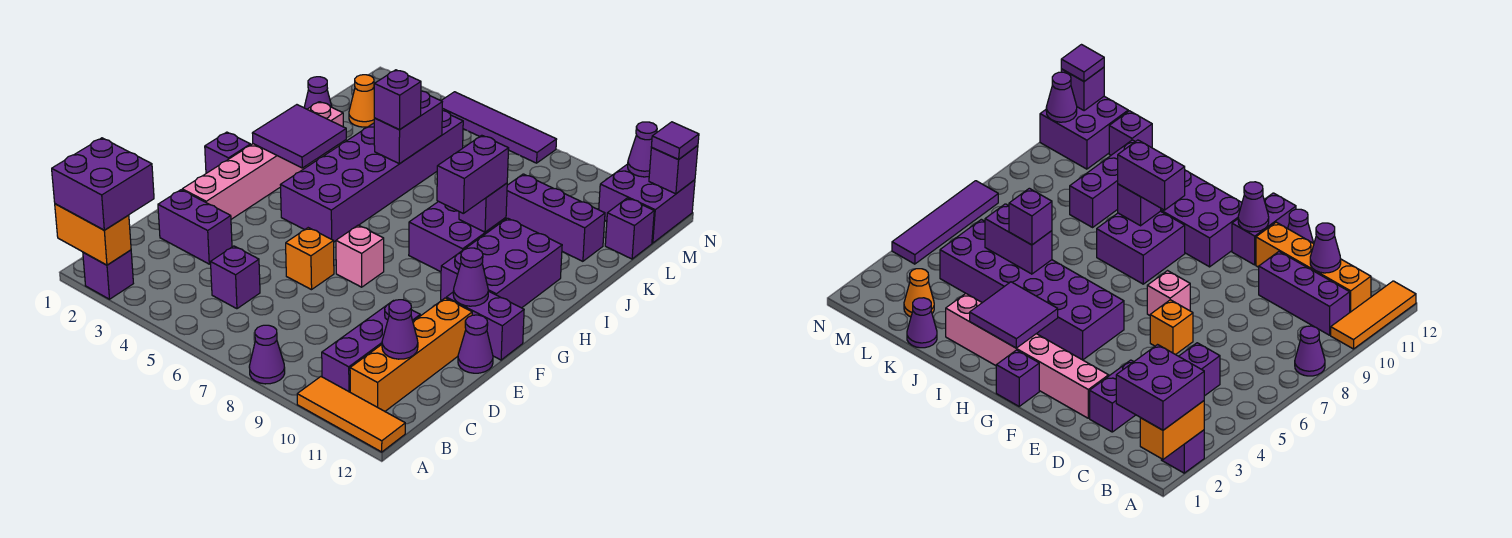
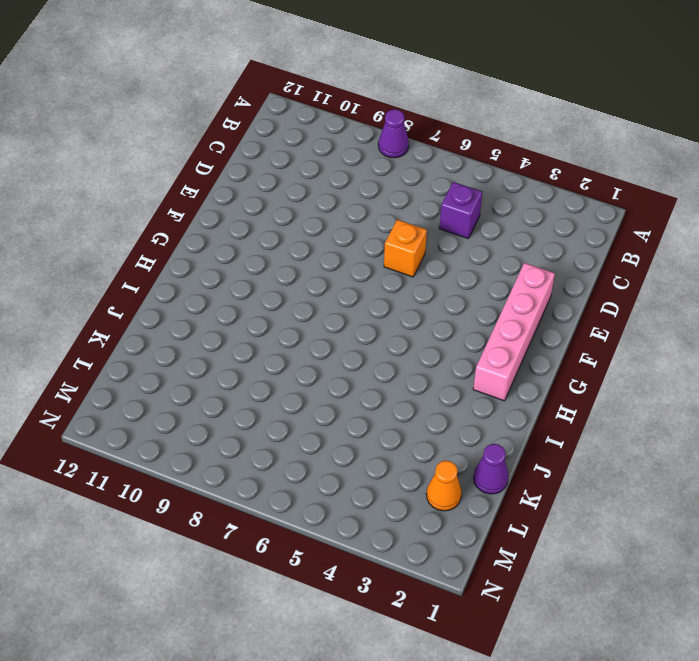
pink brick E2:H2 level 1 -> pink brick E2:J2 level 1
none -> purple brick A2 level 1
none -> orange tile A10:A12 level 1
none -> purple brick B10:D10 level 1
none -> orange brick B11:E11 level 1

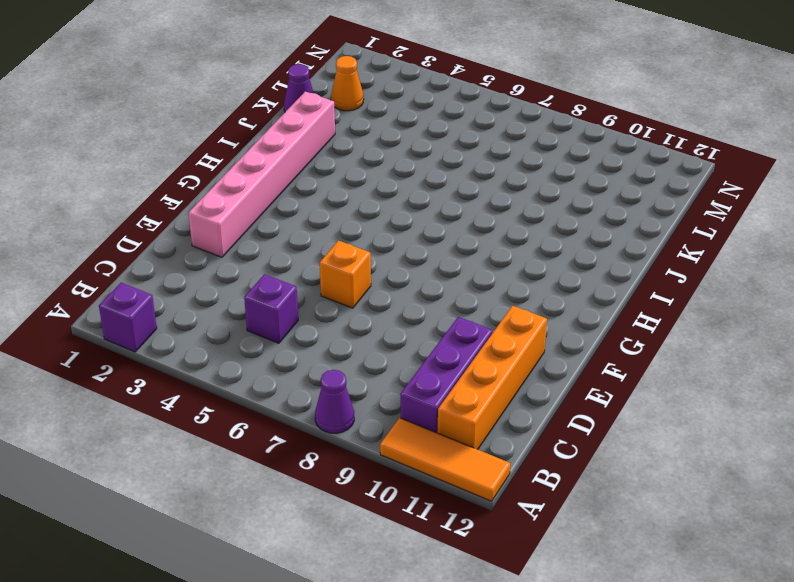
none -> purple brick D2:D3 level 1
none -> purple cone E12 level 1
none -> pink brick F7 level 1
none -> purple brick F11:F12 level 1

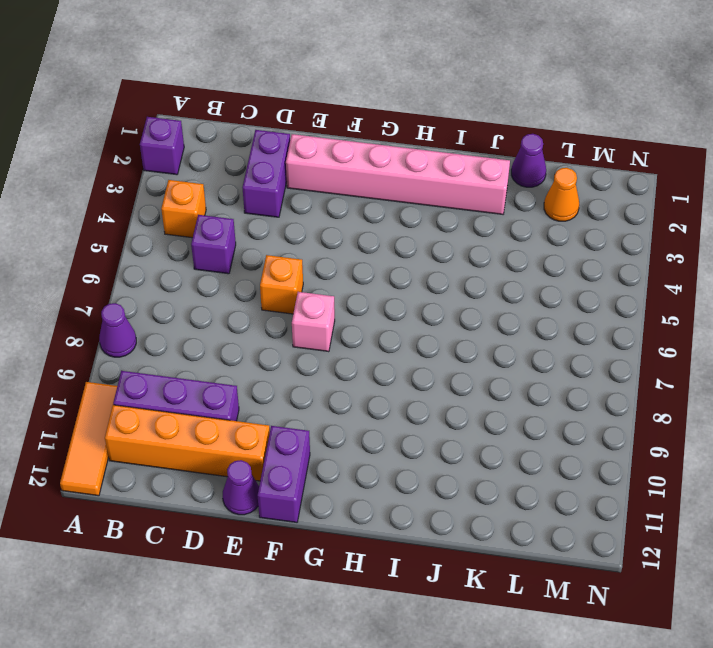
orange brick B4 level 1 -> none
none -> purple brick G1 level 1
none -> purple brick G4:L5 level 1
none -> purple brick G10:I11 level 1
none -> purple brick H8:I9 level 1

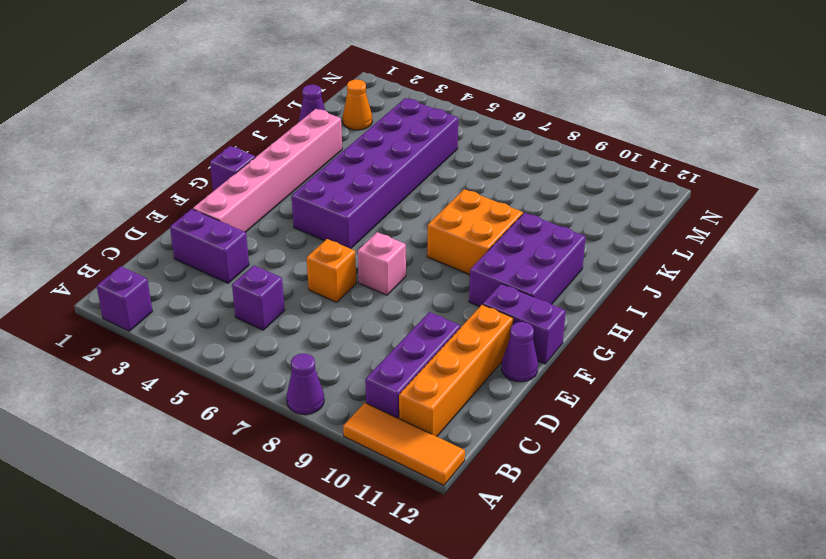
orange brick H8:I9 level 1 -> purple brick H8:I9 level 1
none -> purple brick K9:K11 level 1
none -> purple brick L12 level 1
none -> purple brick M11:N12 level 1
none -> purple tile N4:N7 level 1

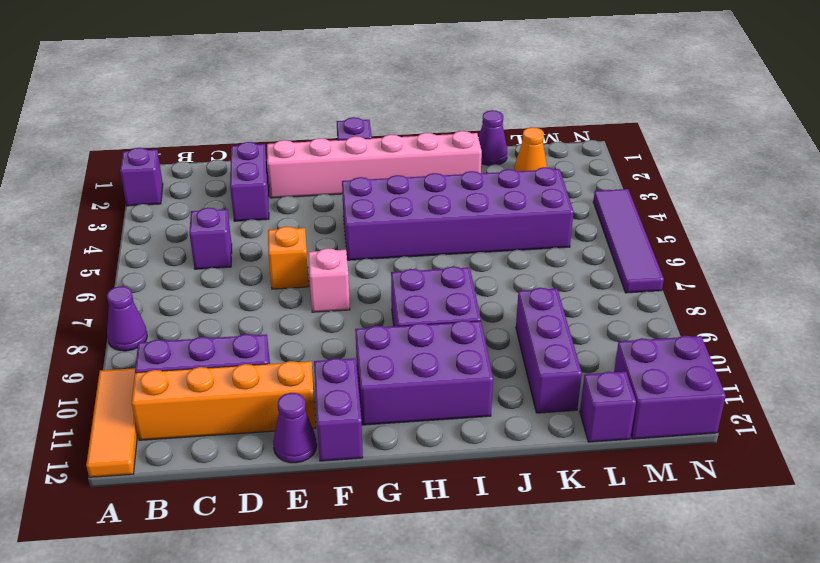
none -> orange brick A1:A2 level 2
none -> purple cone C11 level 2
none -> purple cone F11 level 2
none -> purple tile H2:I3 level 2

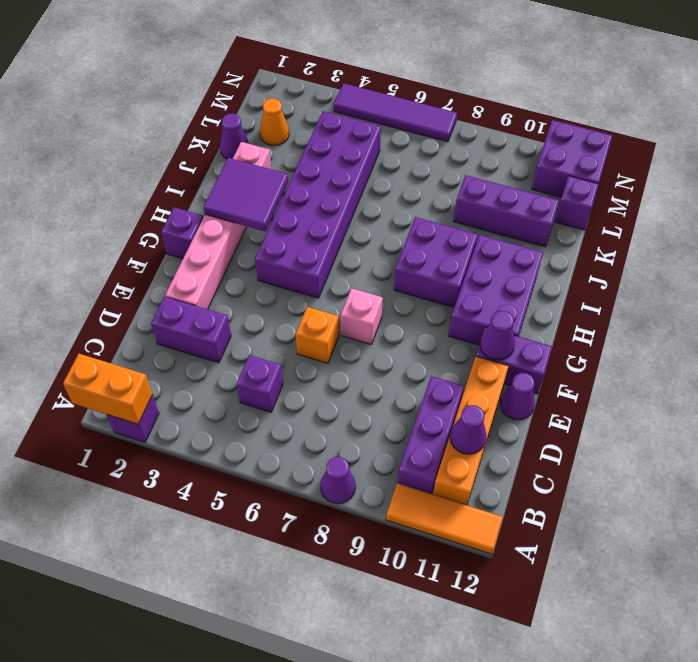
none -> purple brick I9 level 2
none -> purple brick J5:K5 level 2
none -> purple cone N11 level 2
none -> purple brick N12 level 2

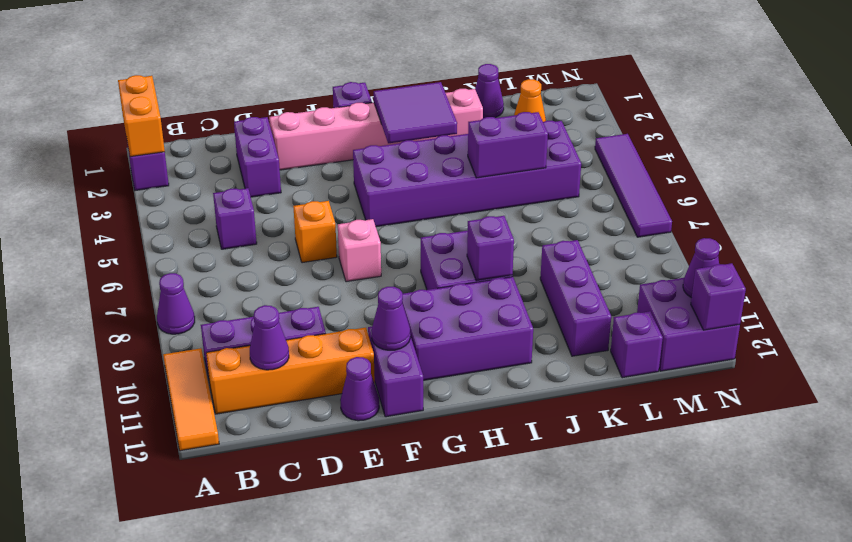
none -> purple brick A1:B2 level 3
none -> purple brick H9:I9 level 3
none -> purple brick J5 level 3
none -> purple tile N12 level 3

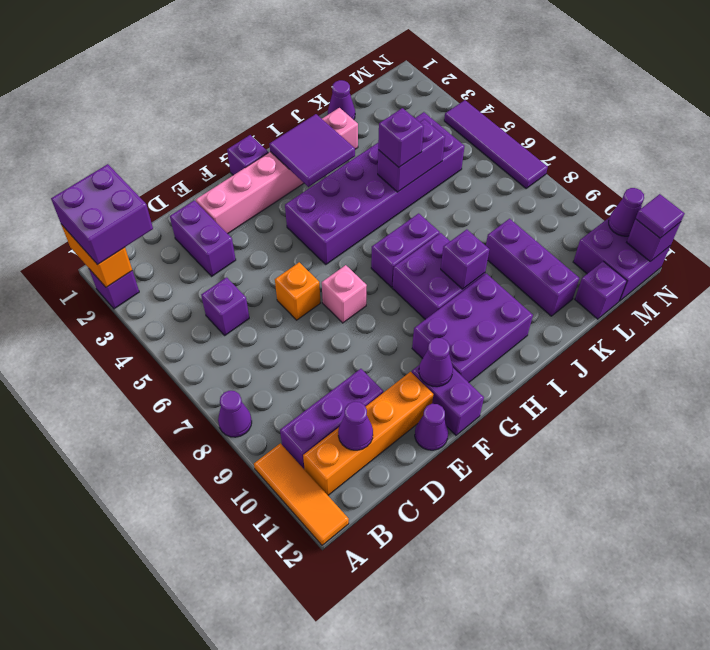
purple brick H7:I7 level 1 -> purple brick H9:I9 level 3
none -> orange cone L2 level 1

